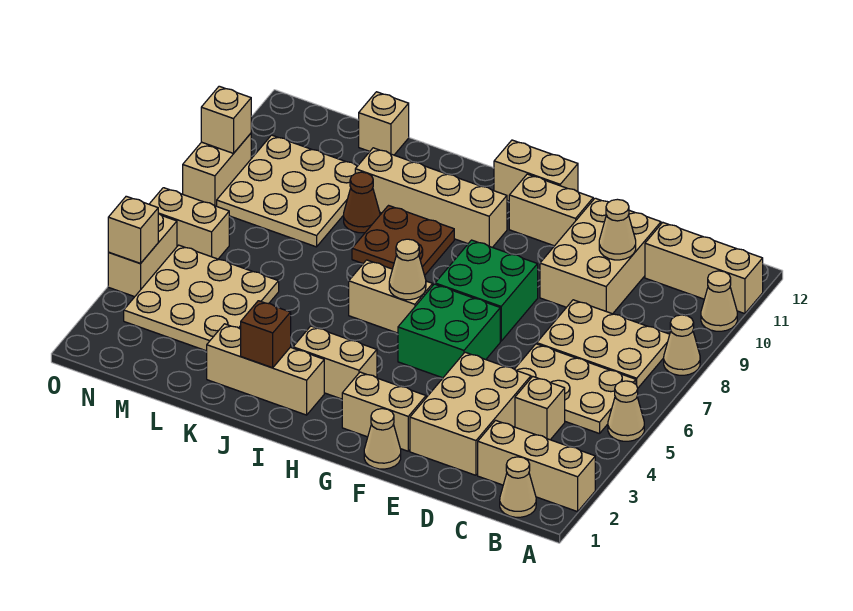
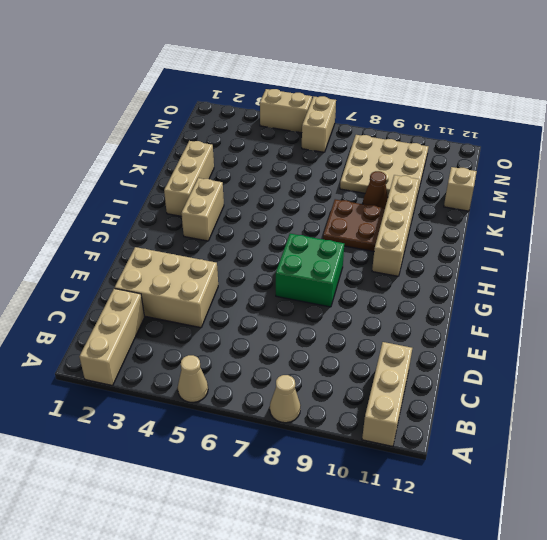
none -> tan cone A10 level 1
none -> tan cone B1 level 1
none -> tan plate B5:D6 level 1
none -> tan plate B7:D8 level 1

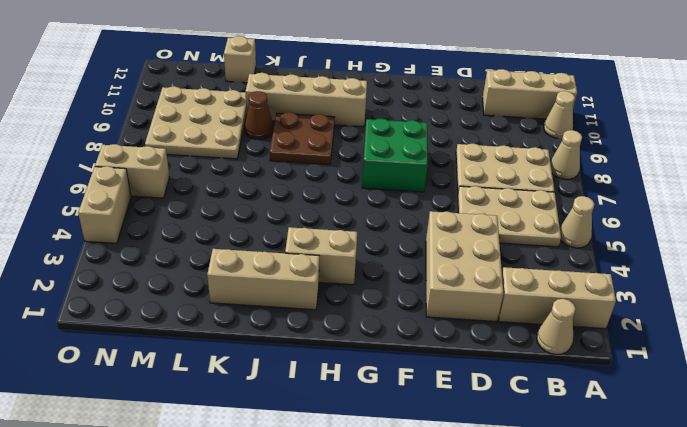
none -> tan brick C4 level 1
none -> tan brick D9:E11 level 1
none -> tan cone F1 level 1
none -> tan brick F2:G2 level 1

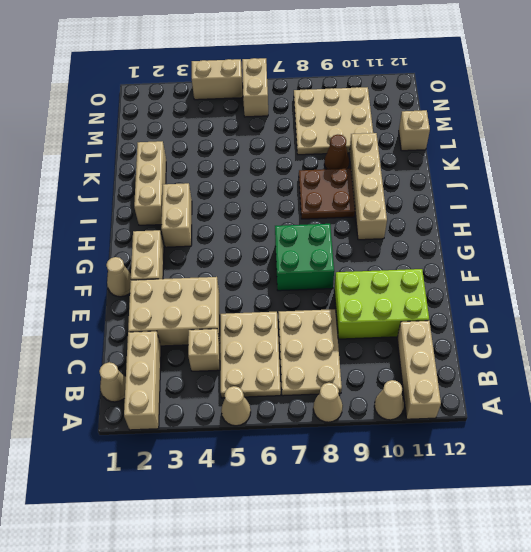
lime brick D9:E11 level 1 -> tan brick D9:E11 level 1
none -> green brick F5:G6 level 1
none -> tan brick F11:G11 level 1
none -> tan brick G12:H12 level 1
none -> tan brick H6:I6 level 1

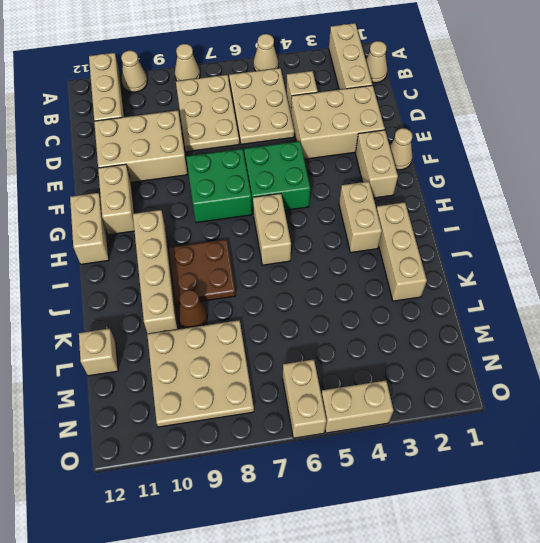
none -> tan plate L3:N5 level 1
none -> tan brick O8:O9 level 1
none -> tan cone D10 level 2
none -> tan cone H6 level 2

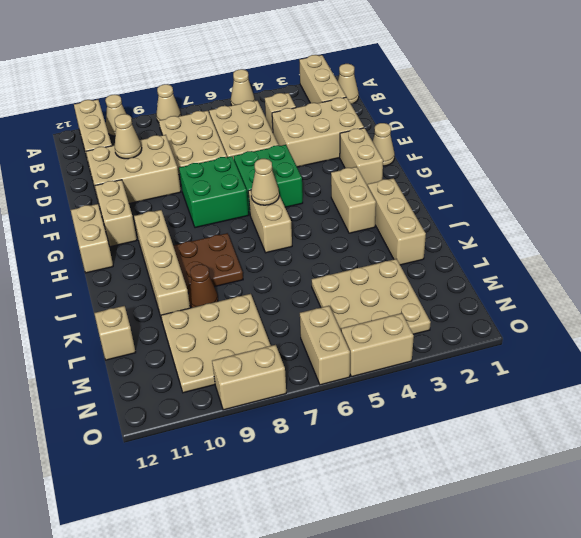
none -> brown brick J2 level 2
none -> tan brick O4 level 2
none -> tan brick O9 level 2

